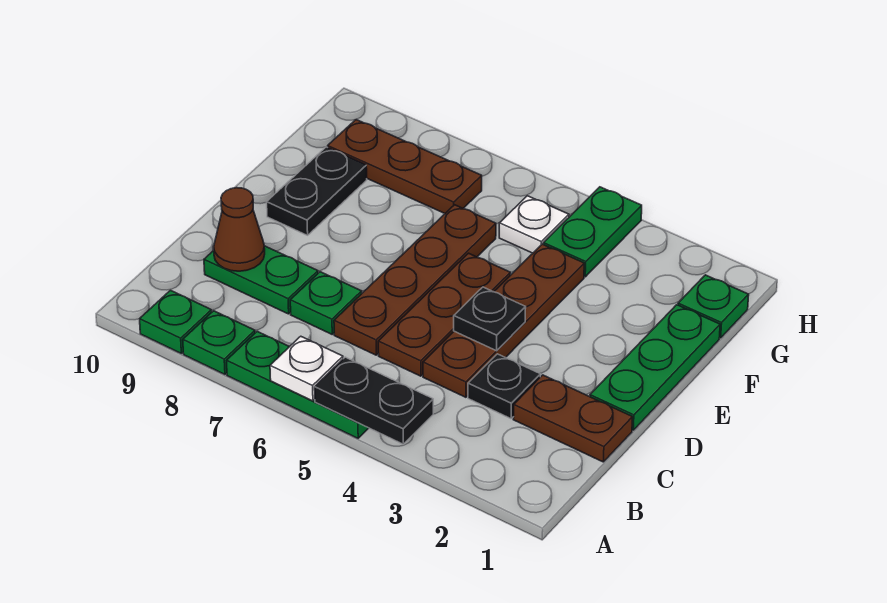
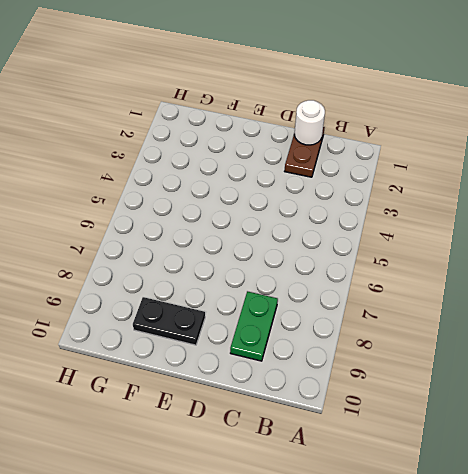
white round brick C1 level 2 -> none
none -> green plate A5:A7 level 1
none -> green plate A8 level 1
none -> green plate A9 level 1

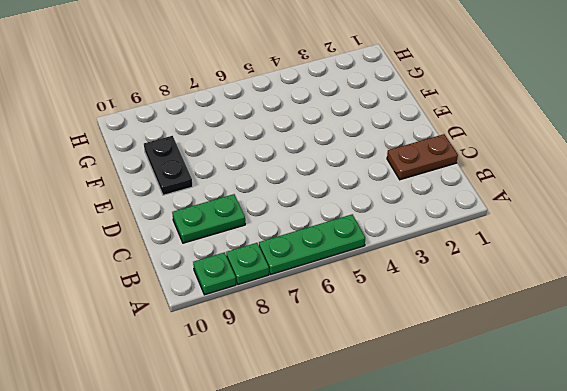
none -> black plate C3 level 1
none -> brown plate C4:F4 level 1
none -> brown plate C5:E5 level 1

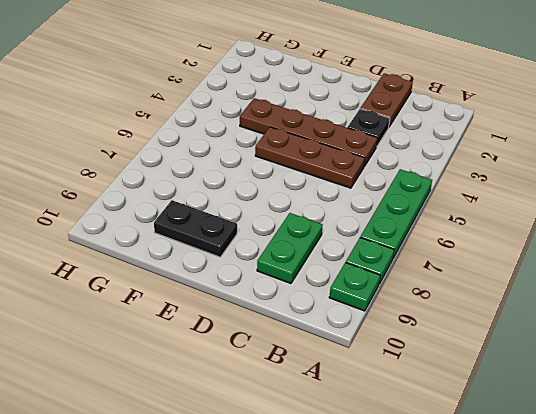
none -> brown plate C6:F6 level 1
none -> green plate C7 level 1
none -> green plate D1:F1 level 1

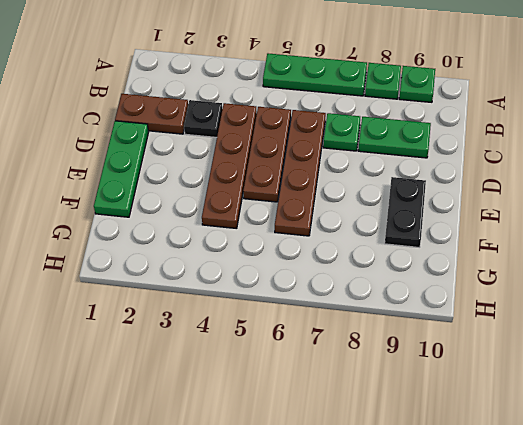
none -> green plate G1 level 1
none -> green plate G4:H4 level 1
none -> white plate G5 level 1

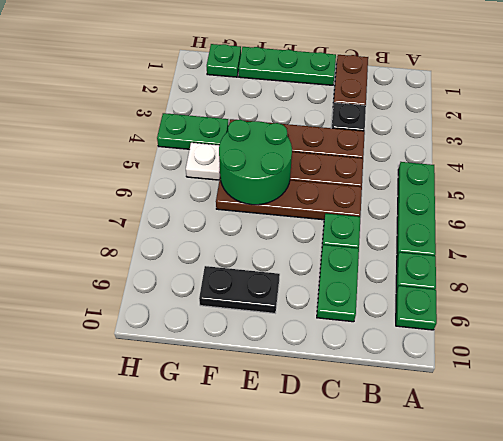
green round brick E5:F6 level 2 -> none
none -> brown plate G7:G9 level 1
none -> black plate A4:A5 level 2
none -> white plate A6 level 2

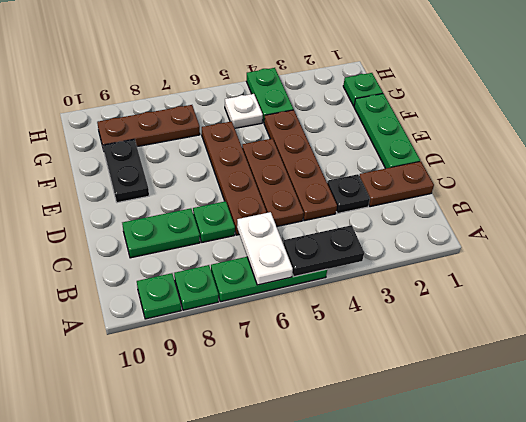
white plate A6:B6 level 2 -> white plate A6 level 2
none -> brown cone C9 level 2
none -> black plate D4 level 2

